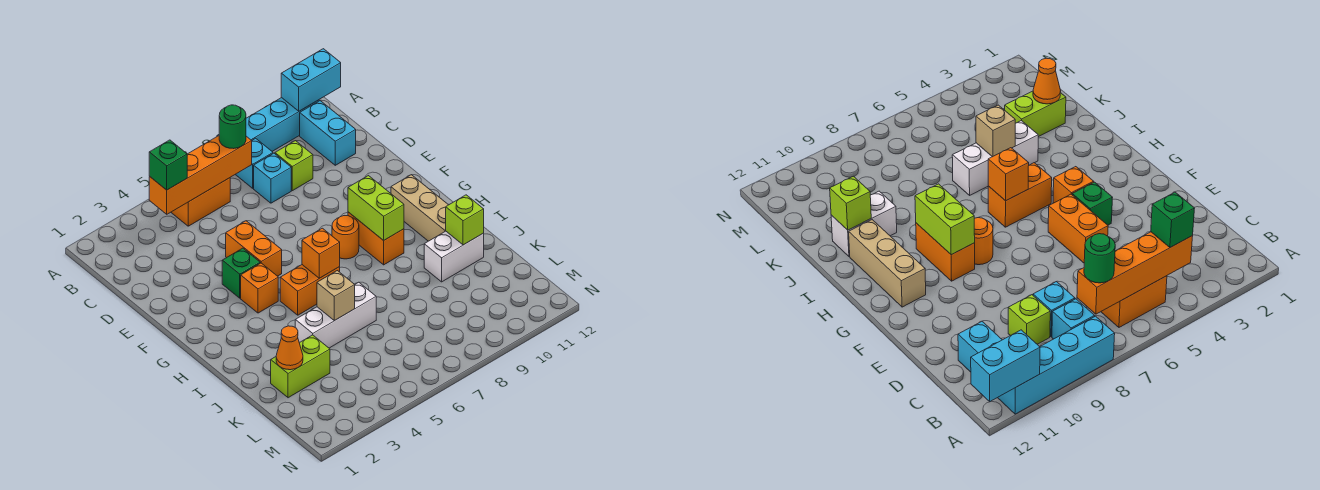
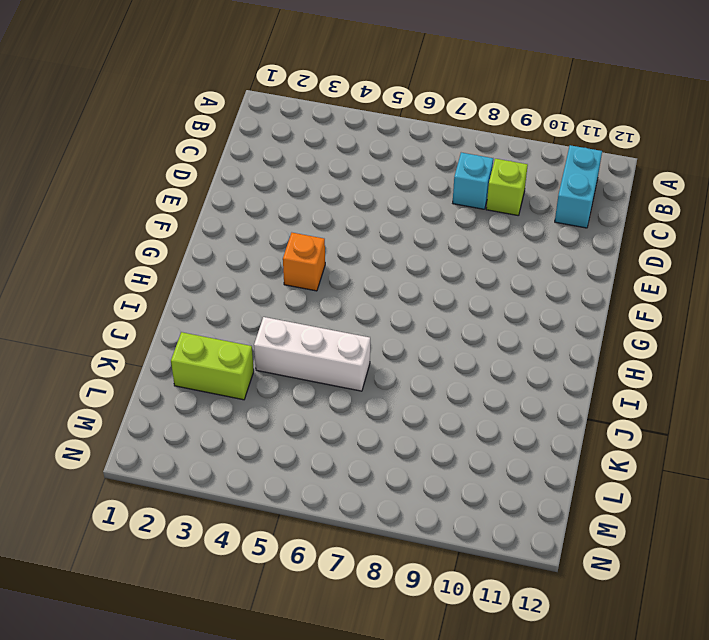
none -> cyan brick A8:A11 level 1
none -> orange brick B5:B6 level 1
none -> cyan brick B8 level 1

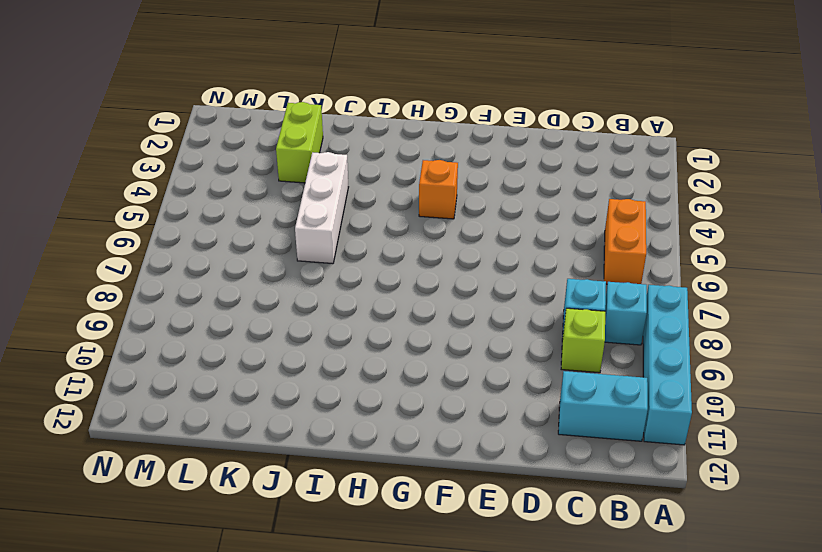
none -> orange brick E5:F5 level 1
none -> green brick F4 level 1
none -> orange round brick G8 level 1

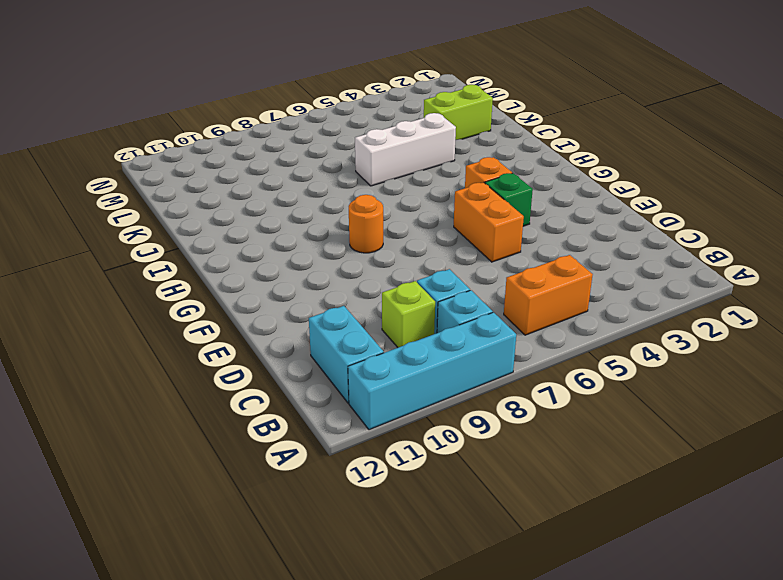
none -> orange brick G9:H9 level 1
none -> tan brick G11:I11 level 1
none -> orange brick H5:H6 level 1

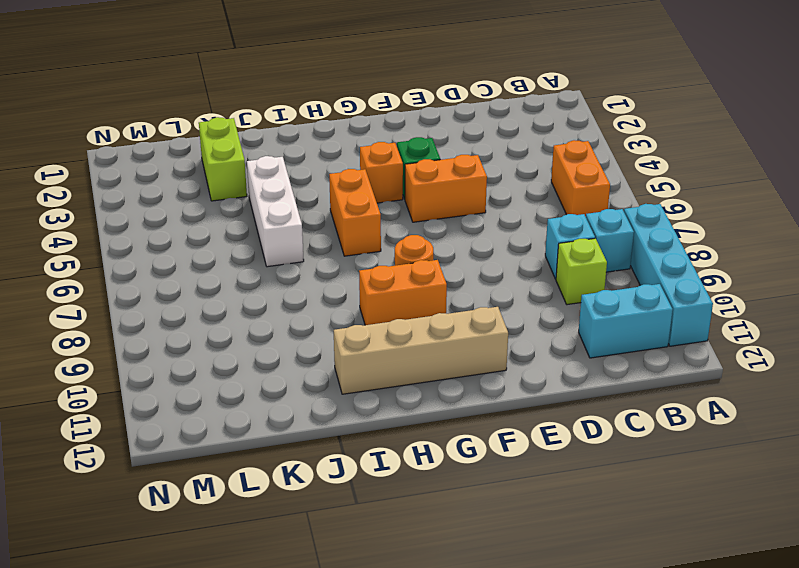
tan brick F11:I11 level 1 -> tan brick G11:I11 level 1
none -> white brick J10:J11 level 1
none -> cyan brick A11:A12 level 2
none -> orange brick B4:B7 level 2

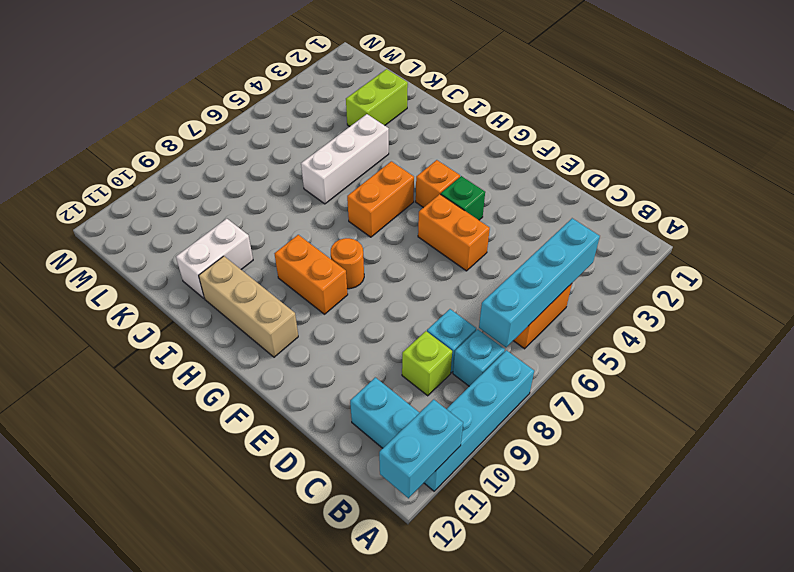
cyan brick B4:B7 level 2 -> orange brick B4:B7 level 2
none -> lime brick G9:H9 level 2
none -> orange brick H6 level 2
none -> tan brick J5 level 2

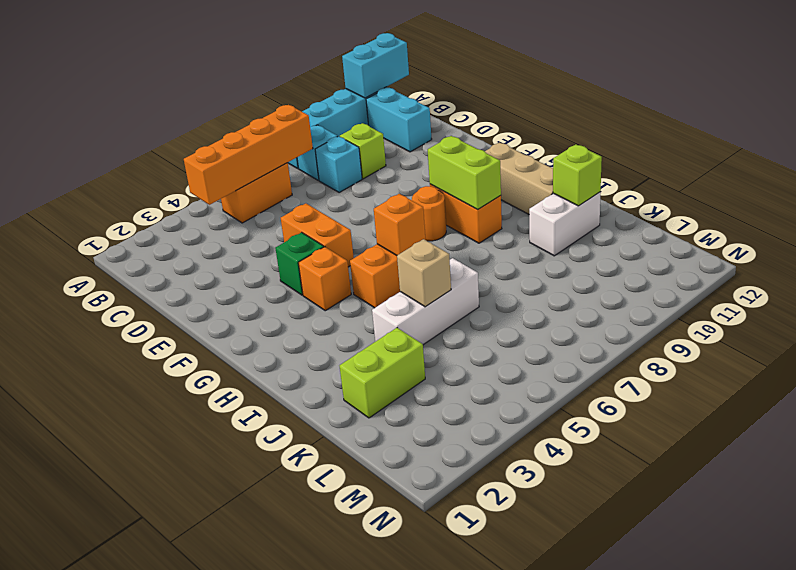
none -> orange cone K2 level 2
none -> green brick B4 level 3
none -> green round brick B7 level 3

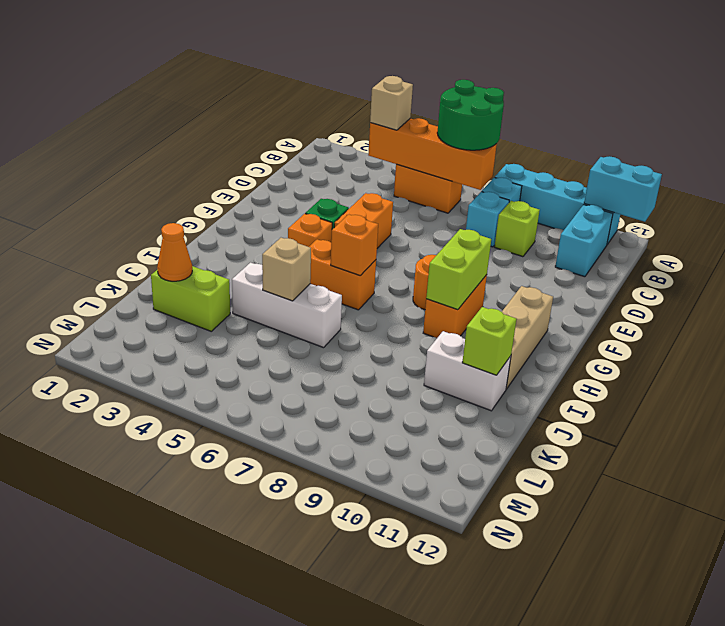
green round brick A6:B7 level 3 -> green round brick B7 level 3
tan brick B4 level 3 -> green brick B4 level 3

